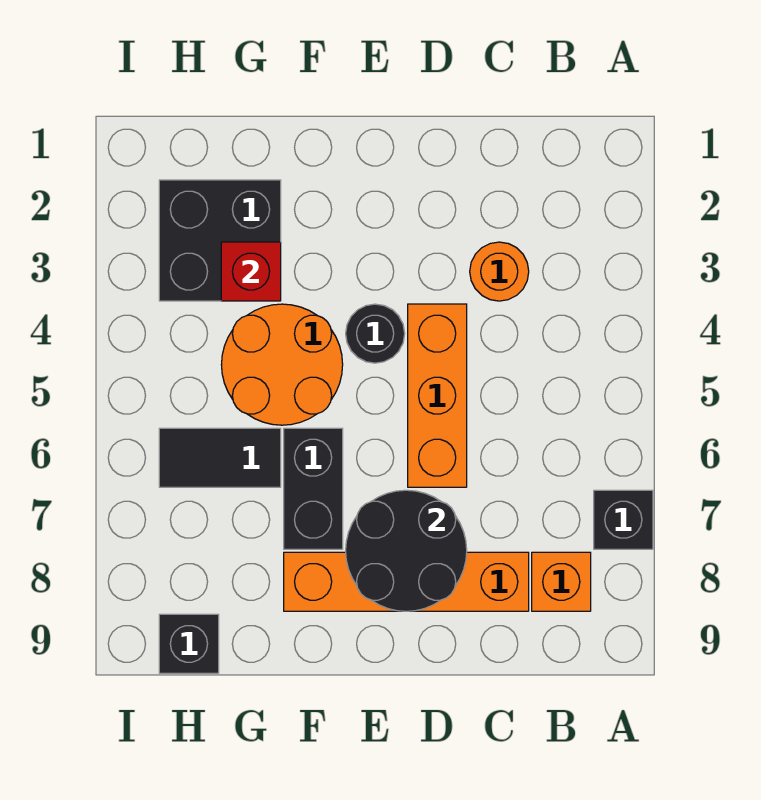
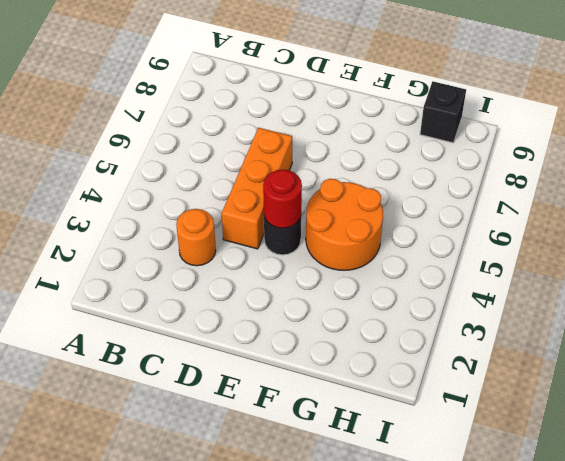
red round brick E4 level 2 -> none
none -> black brick A7 level 1
none -> orange brick B8 level 1
none -> orange brick C8:F8 level 1

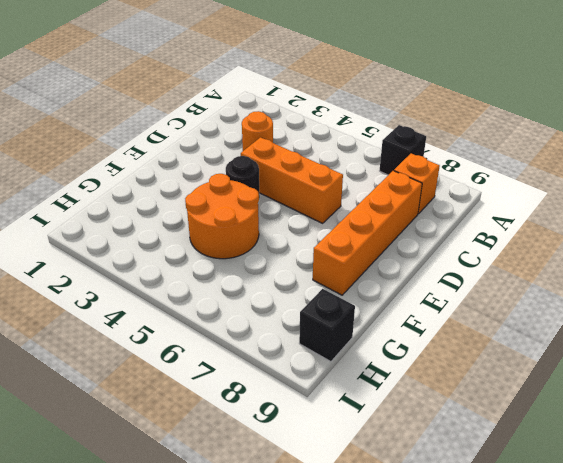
none -> black brick F6:F7 level 1
none -> black brick G2:H3 level 1
none -> black tile G6:H6 level 1

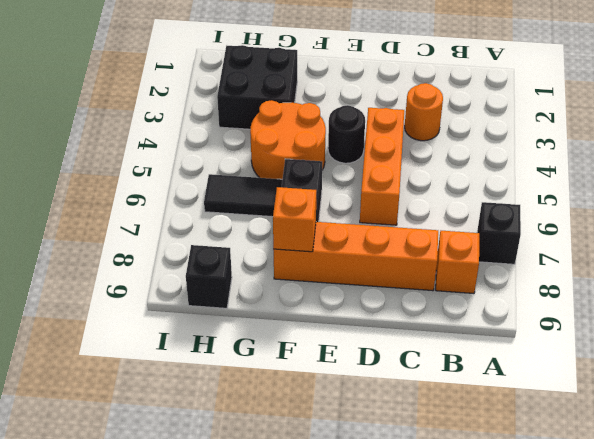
orange brick F8 level 2 -> none
none -> black round brick D7:E8 level 2
none -> red brick G3 level 2

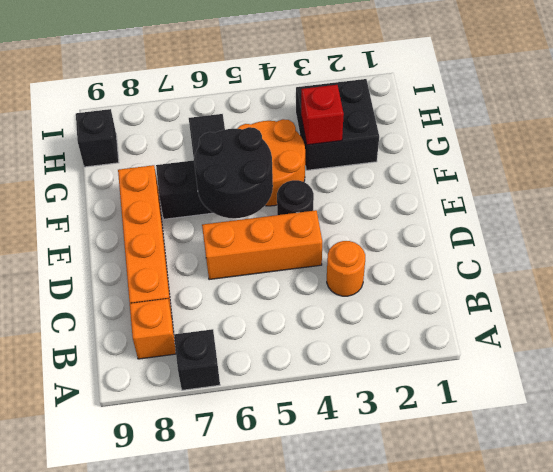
black round brick E5:F6 level 2 -> black round brick D7:E8 level 2

